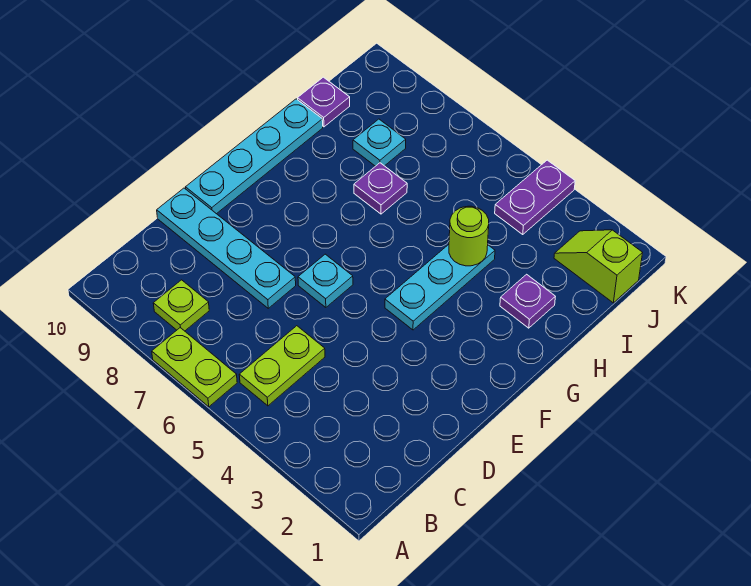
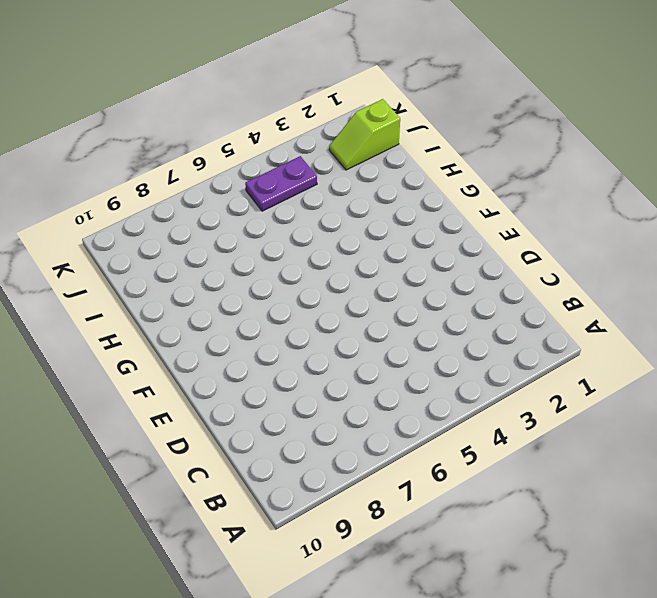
purple plate J4:J5 level 1 -> purple plate J4:K4 level 1
none -> lime plate A6:A7 level 1
none -> lime plate B5:C5 level 1
none -> lime plate B8 level 1

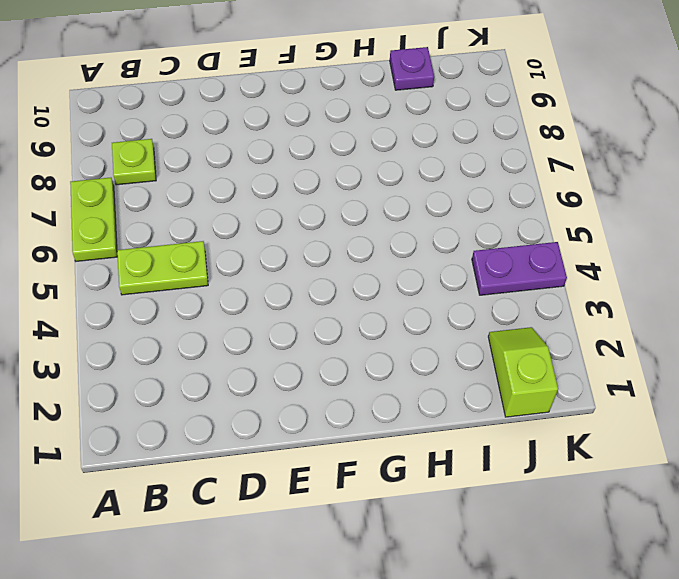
none -> cyan plate D7:D10 level 1
none -> cyan plate E6 level 1
none -> cyan plate E10:H10 level 1

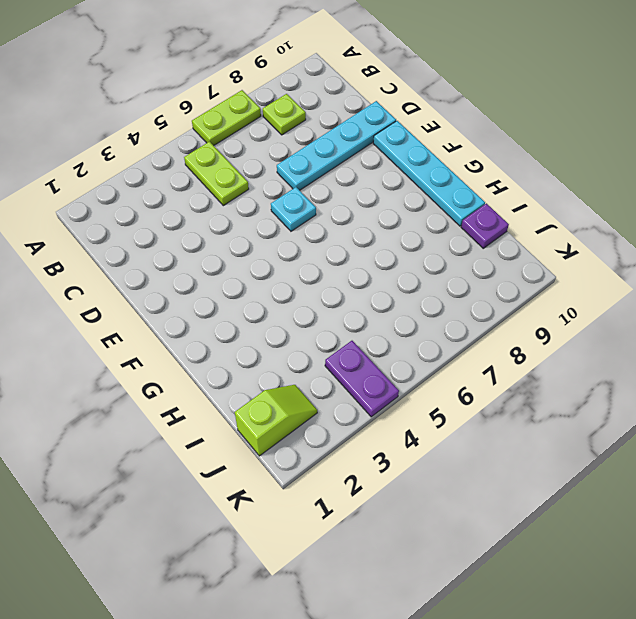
none -> cyan plate F4:H4 level 1
none -> purple plate H2 level 1
none -> purple plate H7 level 1

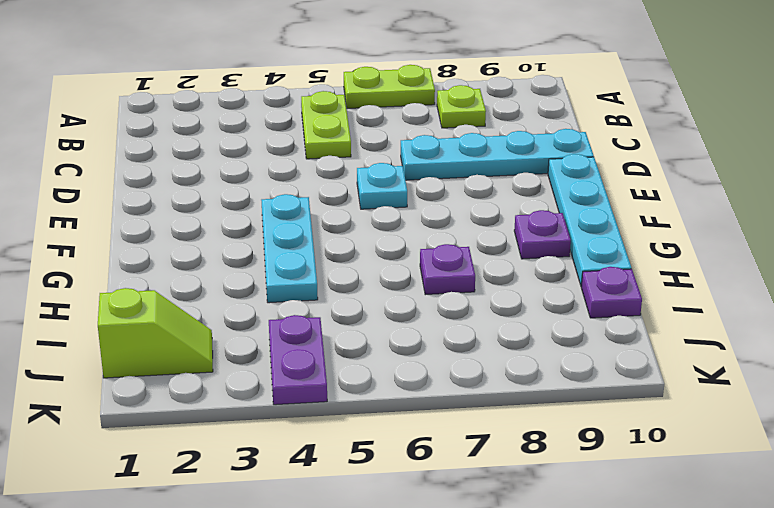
purple plate G9 level 1 -> purple plate H2 level 1
none -> cyan plate I8 level 1
none -> lime round brick H4 level 2

